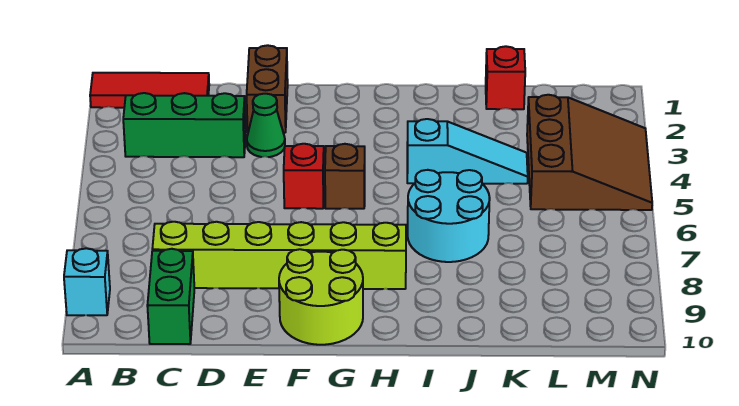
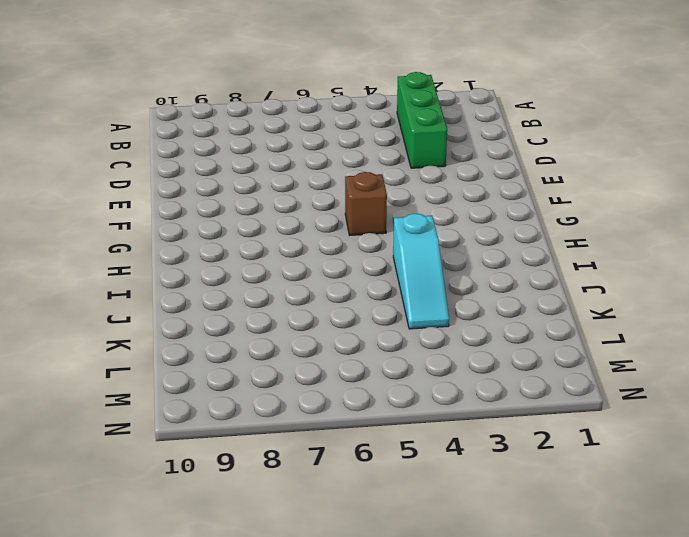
none -> red tile A1:C1 level 1
none -> cyan brick A9 level 1
none -> lime brick C8:H8 level 1

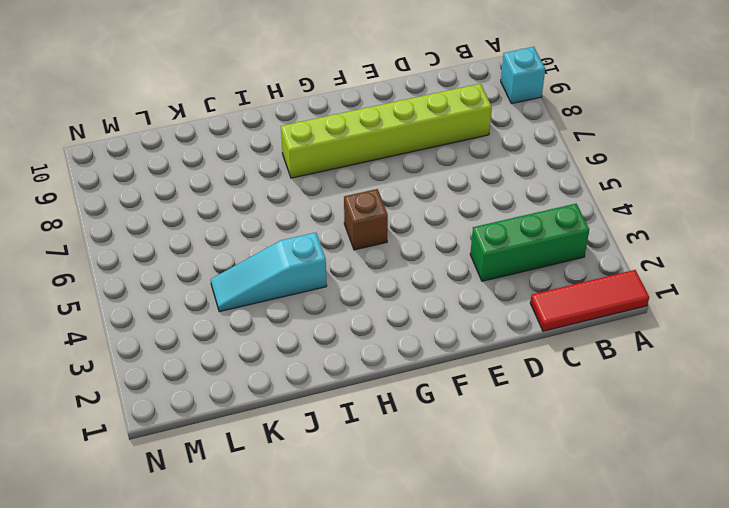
none -> green brick C9:C10 level 1
none -> brown brick E1:E2 level 1
none -> green cone E3 level 1

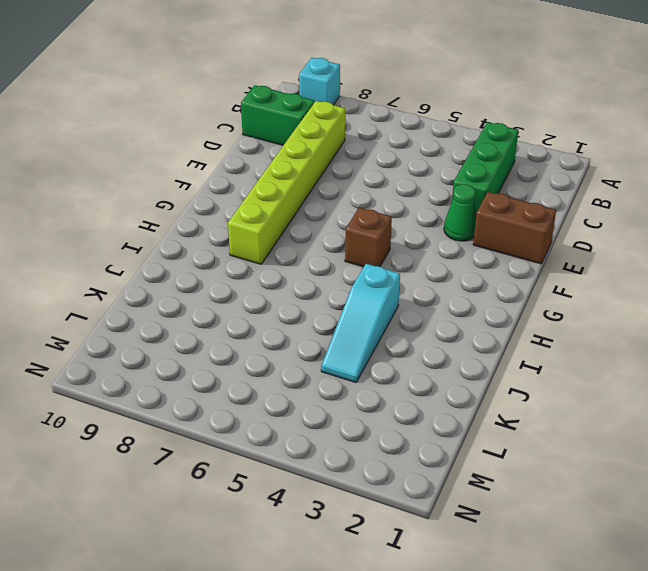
none -> red tile A1:C1 level 1
none -> red brick F5 level 1
none -> lime round brick F9:G10 level 1

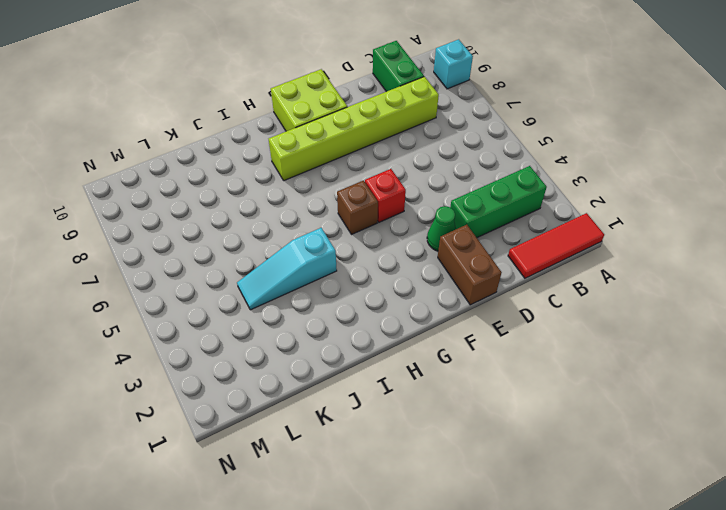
lime brick F9:G10 level 1 -> lime round brick F9:G10 level 1
none -> cyan round brick I6:J7 level 1
none -> red brick K1 level 1
none -> brown slope L3:N5 level 1 top L

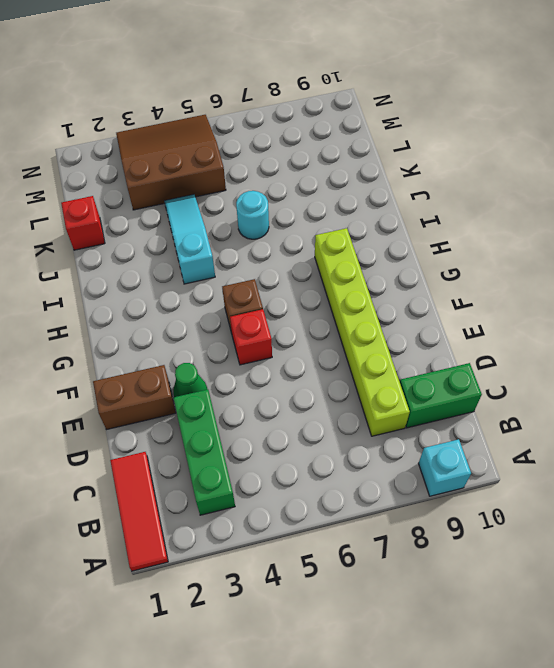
cyan round brick J6 level 1 -> cyan round brick I6:J7 level 1
none -> lime round brick F9:G10 level 1

